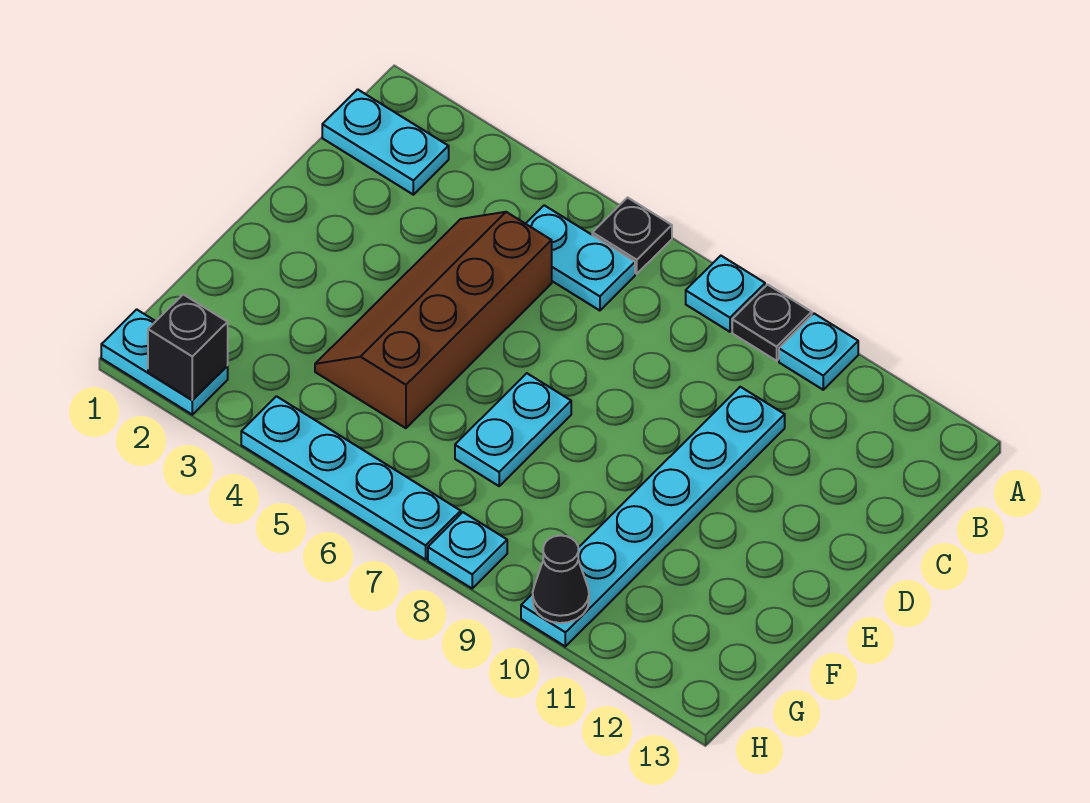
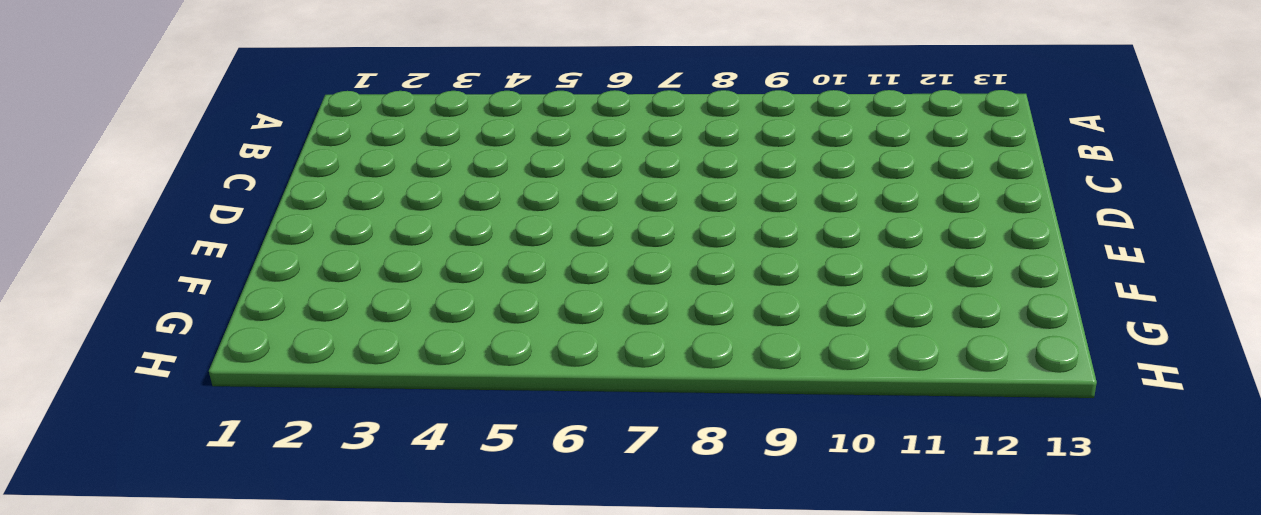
none -> black plate A6 level 1
none -> cyan plate A8 level 1
none -> black plate A9 level 1

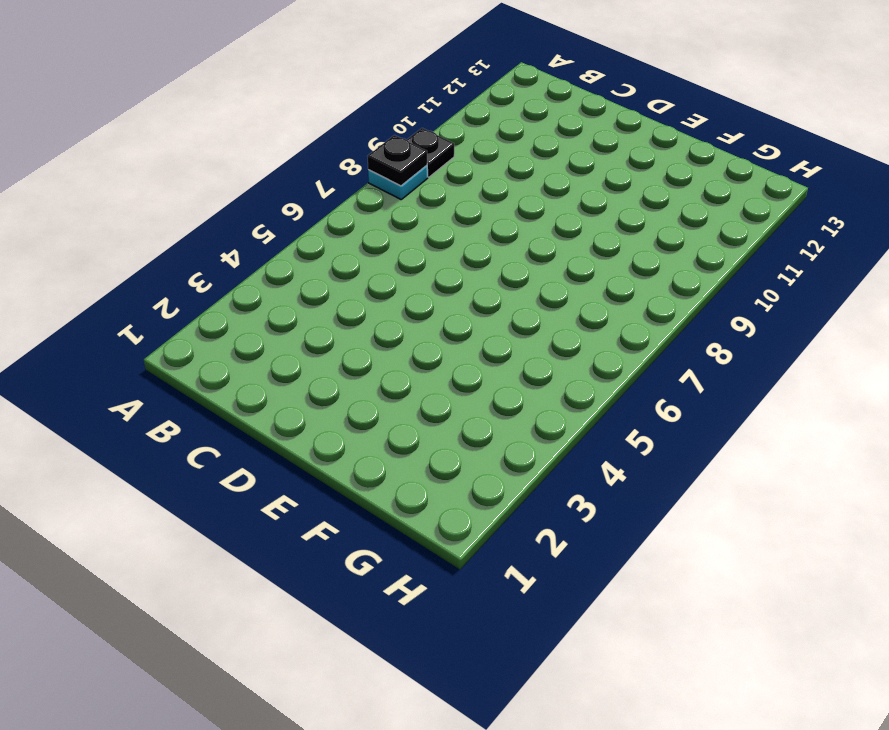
black plate A8 level 2 -> black plate A6 level 1
none -> cyan plate A10 level 1
none -> cyan plate B1:B2 level 1
none -> cyan plate B5:B6 level 1

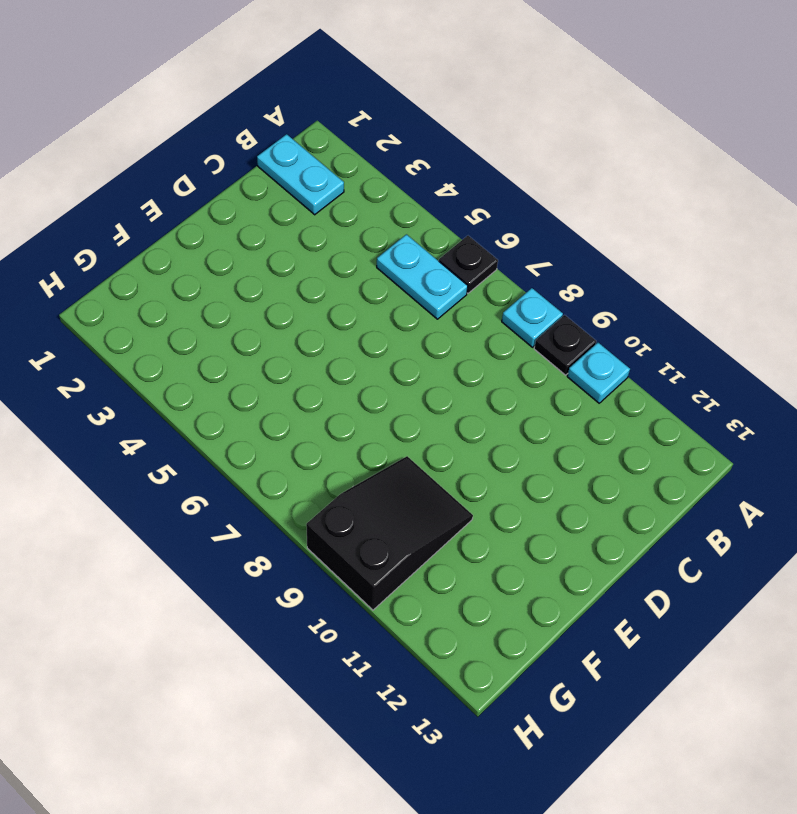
black slope F9:H10 level 1 top H -> cyan plate C10:H10 level 1
none -> brown slope C4:F5 level 1 top 5
none -> cyan plate E7:F7 level 1
none -> cyan plate H1:H2 level 1

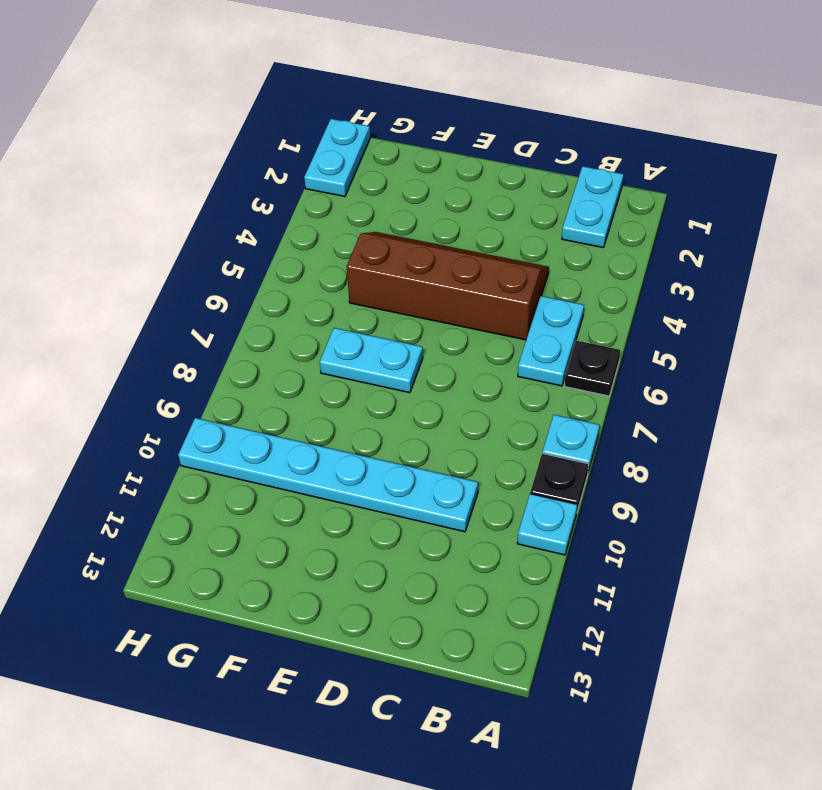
none -> cyan plate H4:H7 level 1
none -> cyan plate H8 level 1
none -> black brick H2 level 2

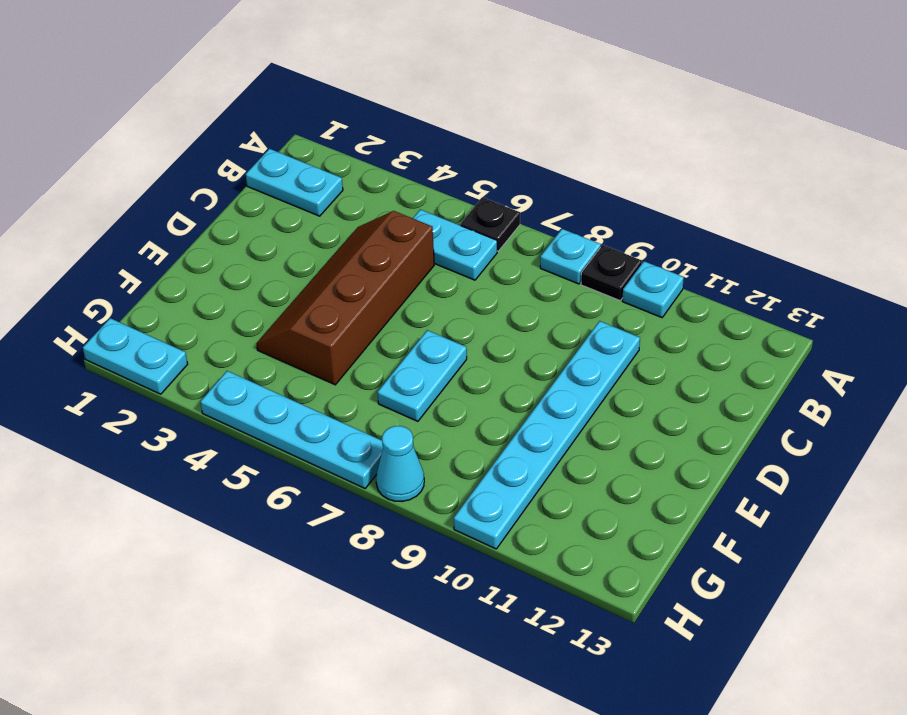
cyan cone H8 level 1 -> cyan plate H8 level 1
none -> black brick H2 level 2
none -> black cone H10 level 2

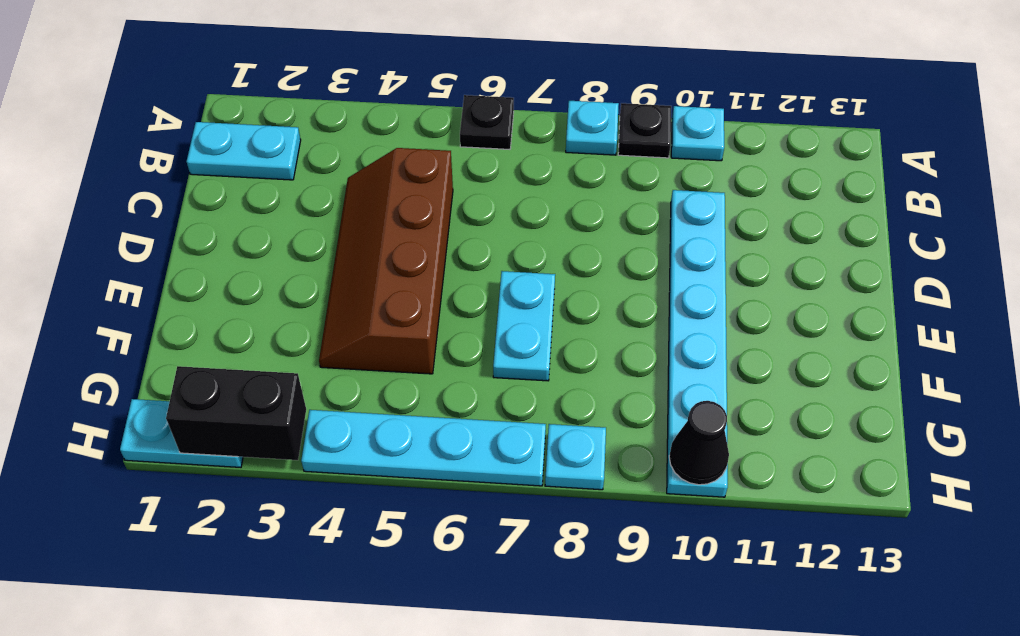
black brick H2:H3 level 2 -> black brick H2 level 2
none -> cyan plate B5:B6 level 1

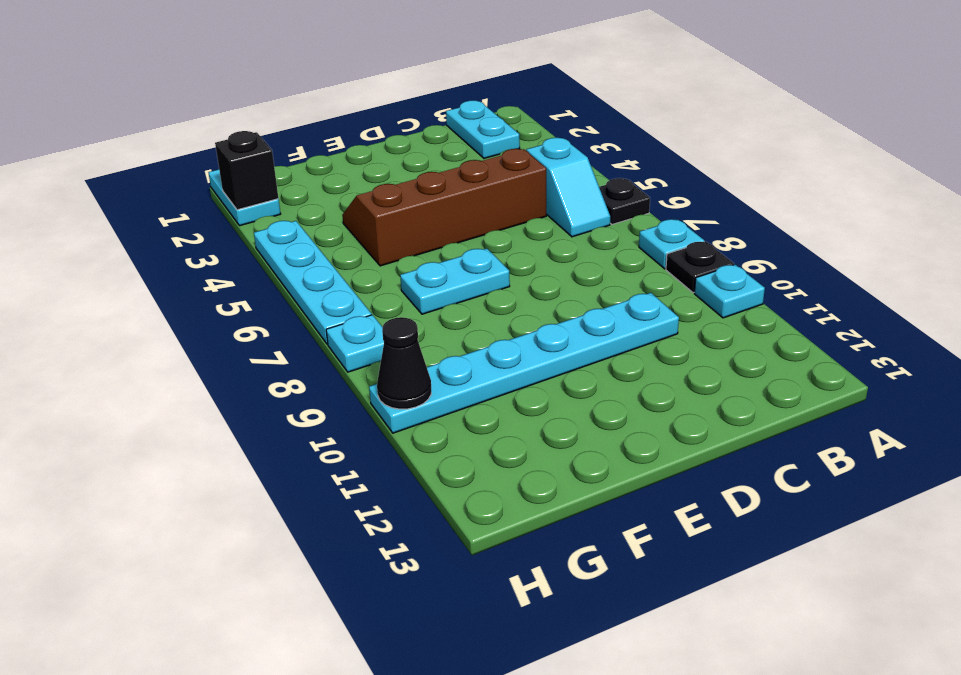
cyan slope B5:B6 level 1 top 5 -> cyan plate B5:B6 level 1

